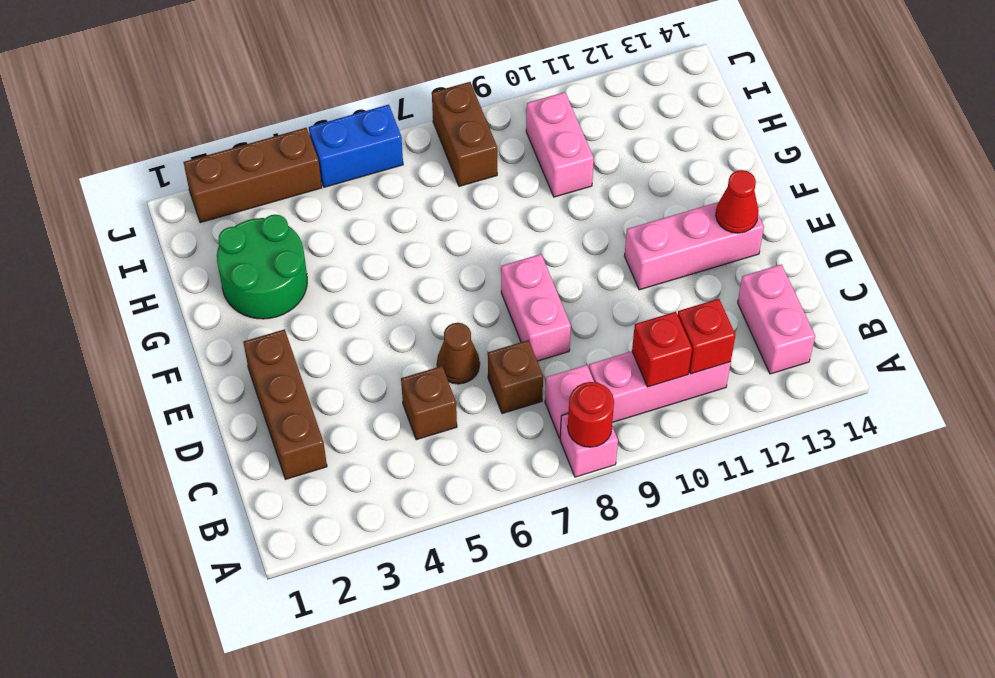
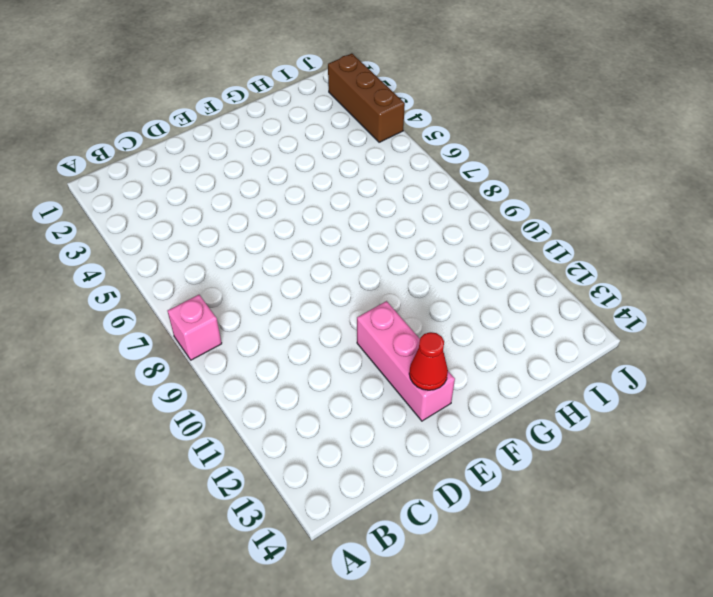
none -> pink brick B8 level 1
none -> pink brick B9:B11 level 1
none -> pink brick B13:C13 level 1

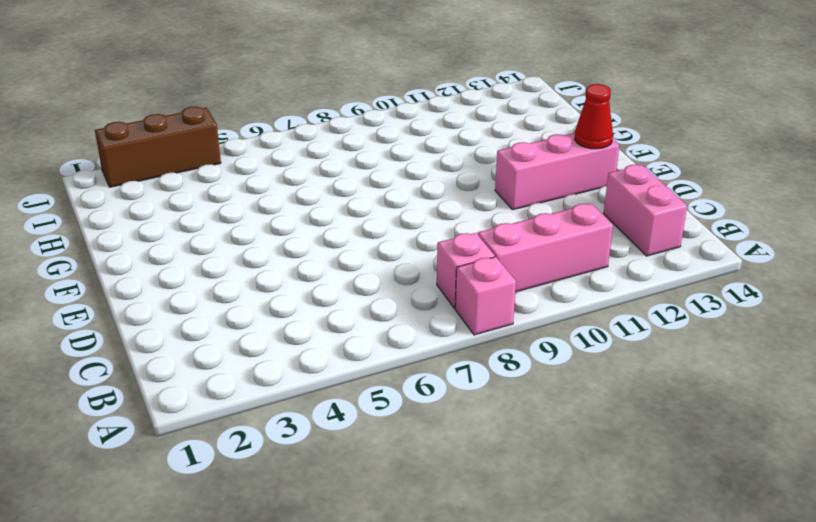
none -> brown brick C2:E2 level 1
none -> brown brick C5 level 1
none -> brown brick C7 level 1

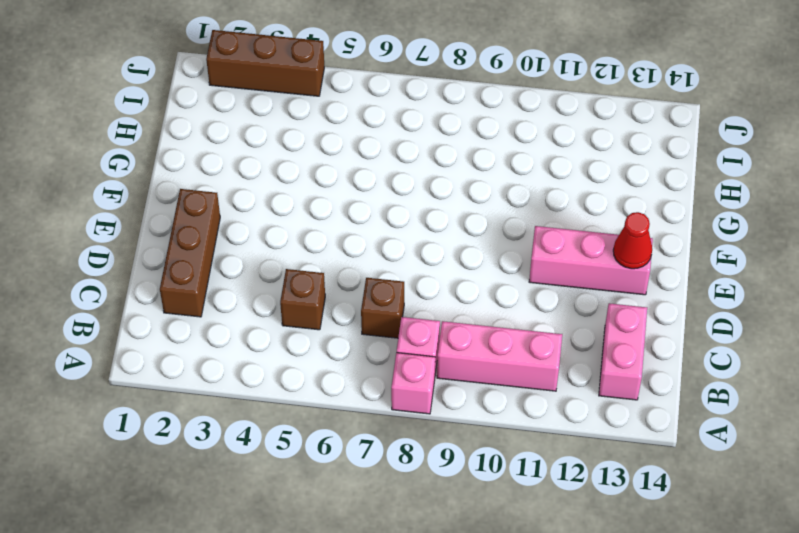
none -> brown cone D6 level 1
none -> pink brick D8:E8 level 1
none -> green round brick G2:H3 level 1

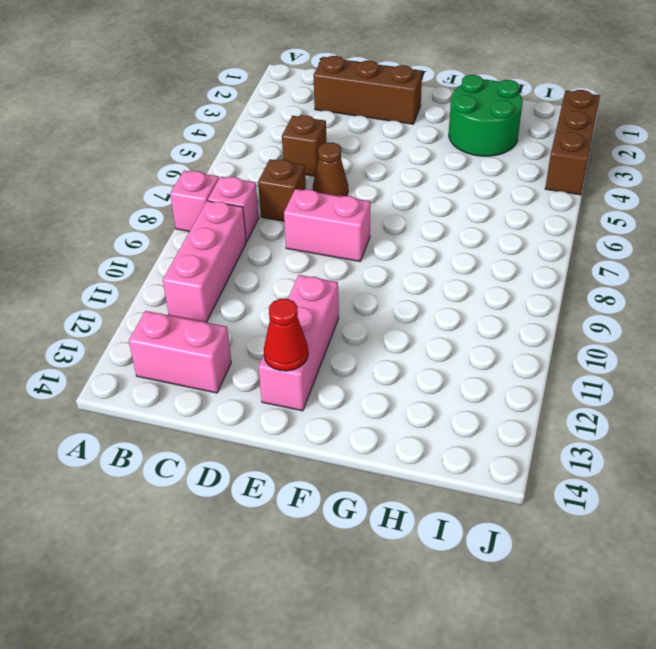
none -> pink brick H10:I10 level 1
none -> brown brick I8:J8 level 1
none -> blue brick J5:J6 level 1

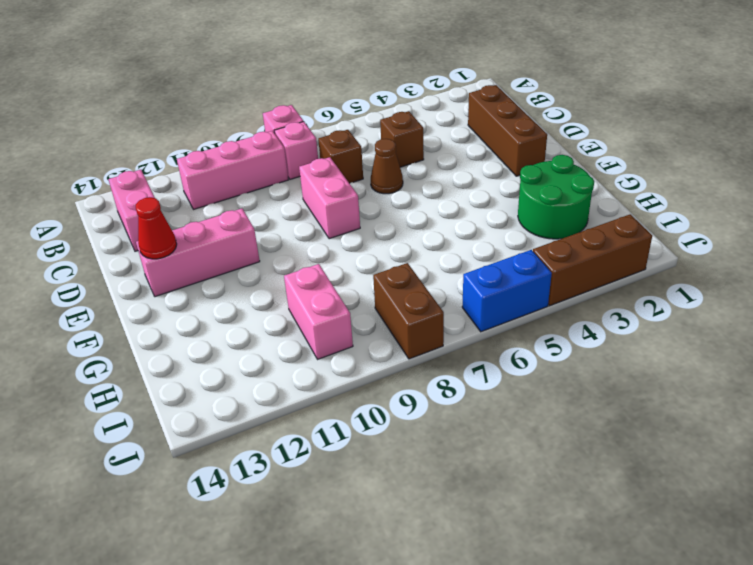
none -> red round brick A8 level 2
none -> red brick B10 level 2
none -> red brick B11 level 2

